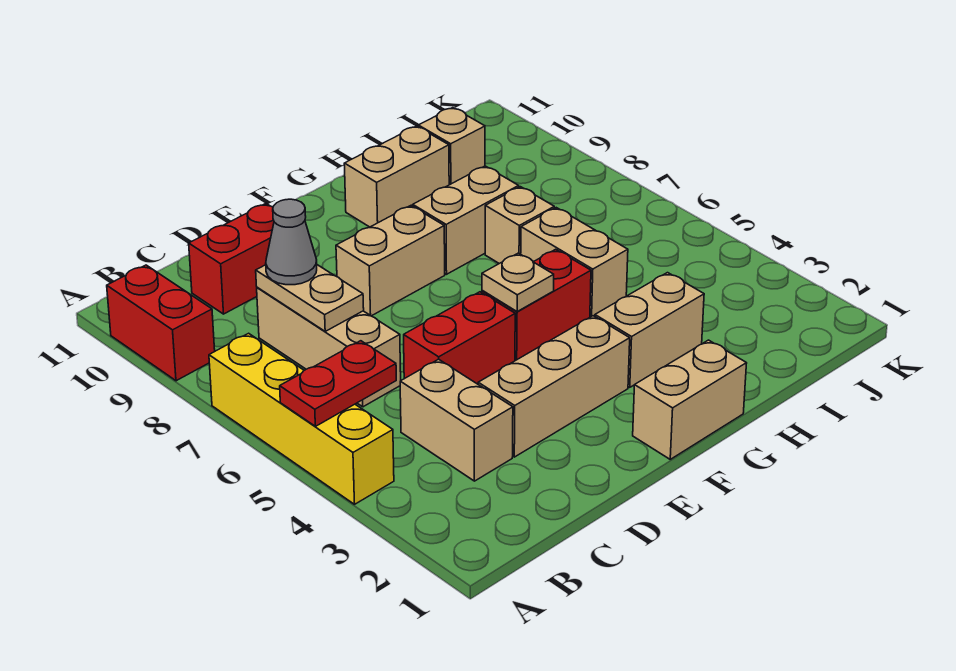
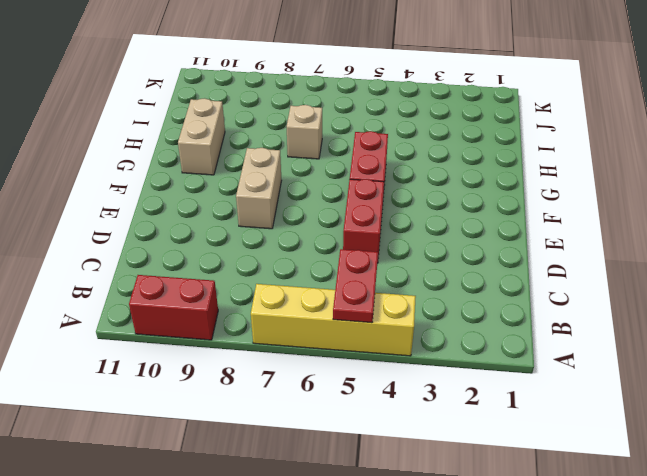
none -> tan brick C3:C4 level 1
none -> tan brick C6:C8 level 1
none -> red brick C10:D10 level 1

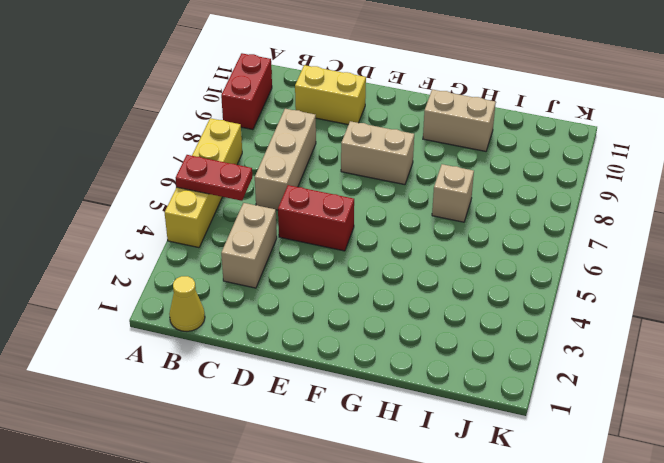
yellow cone B1 level 1 -> none
yellow brick C10:D10 level 1 -> red brick C10:D10 level 1
none -> tan brick D3:F3 level 1
none -> tan brick F1:G1 level 1
none -> red brick F5:G5 level 1

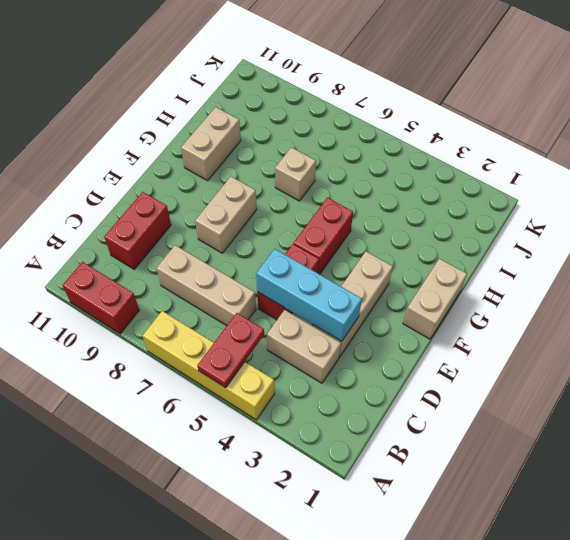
cyan brick D3:D5 level 2 -> none
none -> tan brick G3:H3 level 1
none -> tan brick G8:H8 level 1
none -> tan brick H5:H6 level 1

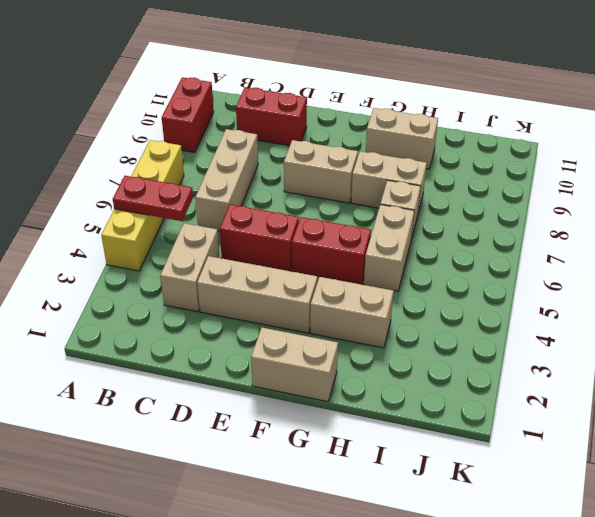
none -> tan brick I10 level 1
none -> tan plate C7:C8 level 2
none -> tan plate F5 level 2

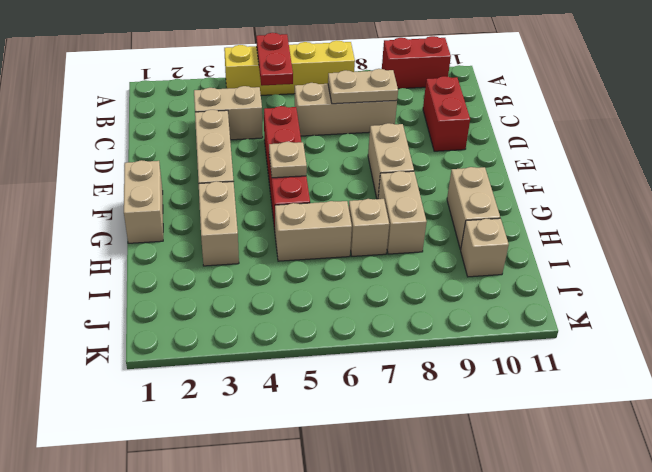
none -> grey cone C8 level 3

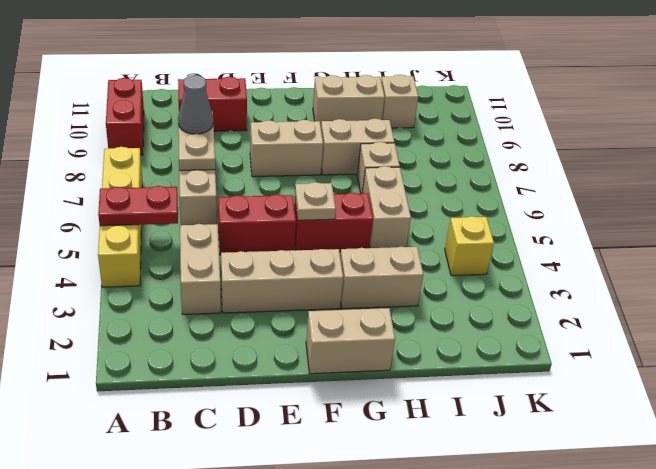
yellow brick J4 level 1 -> none

